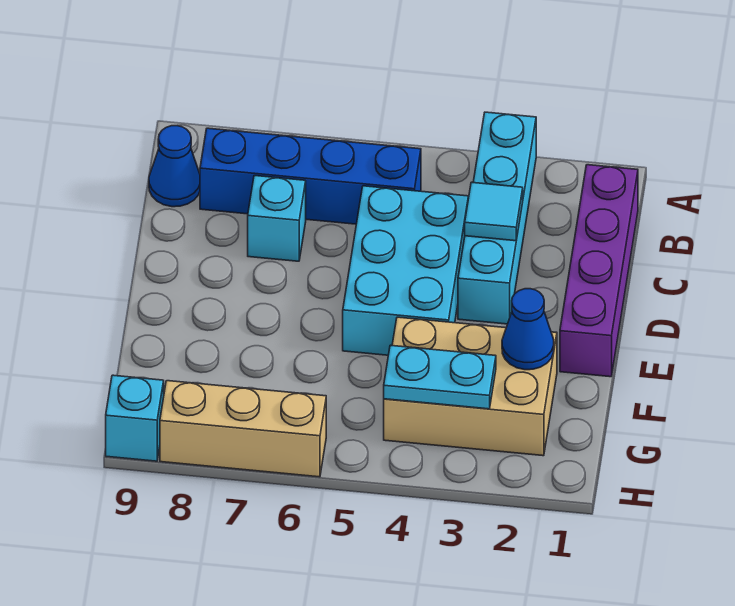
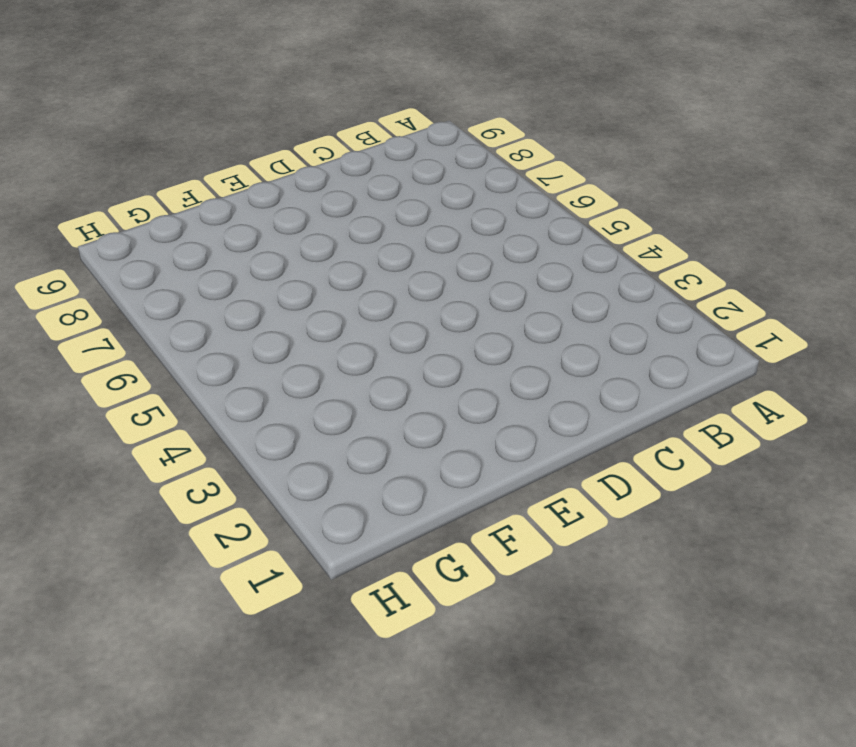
none -> cyan brick A3:D3 level 1
none -> purple brick B1:E1 level 1
none -> blue brick B5:B8 level 1

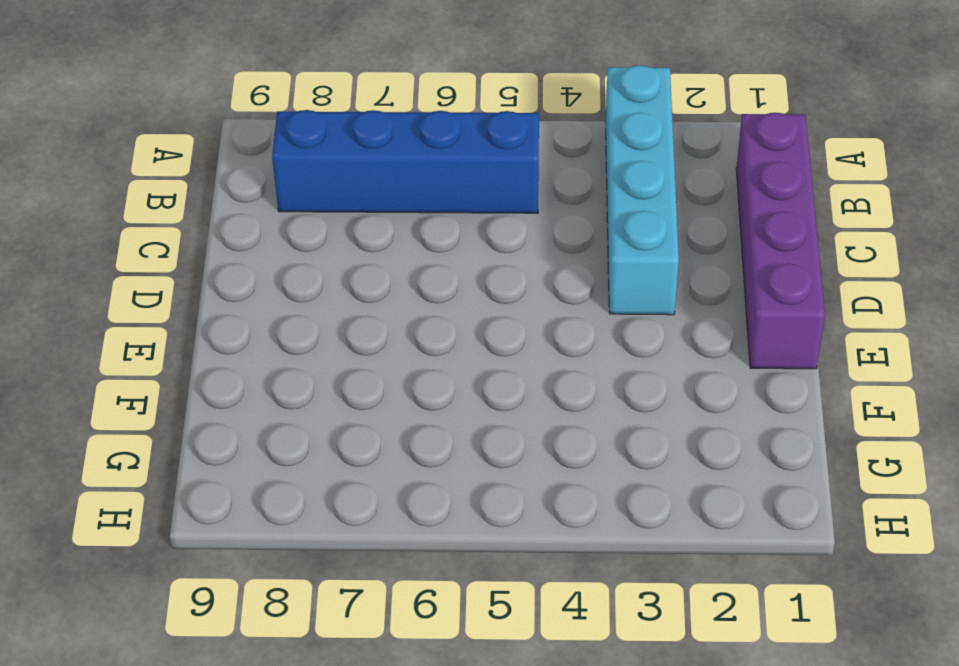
none -> blue cone B9 level 1
none -> cyan brick C4:E5 level 1
none -> cyan brick C7 level 1

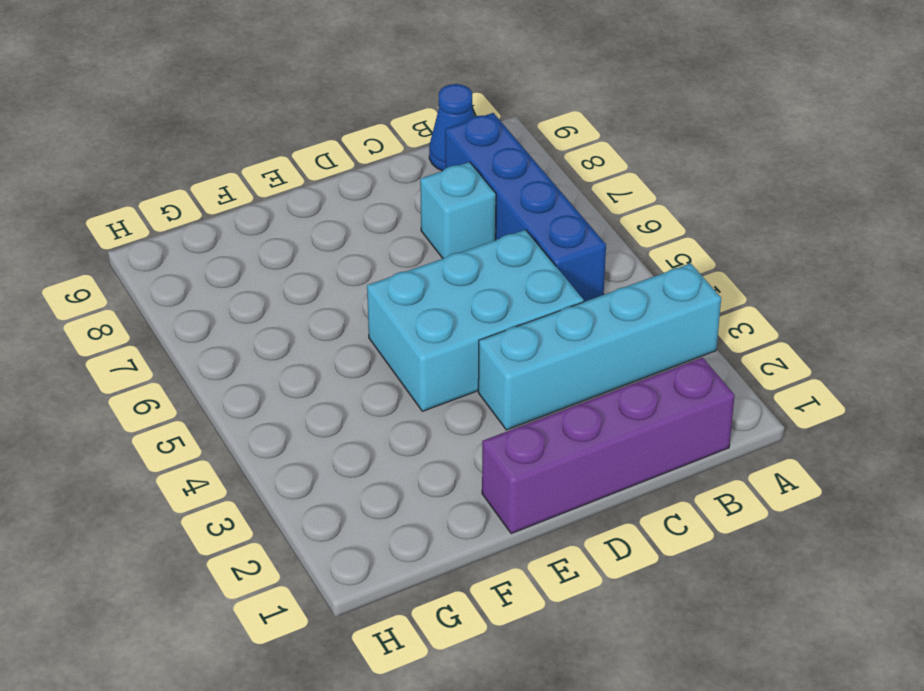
none -> tan brick F2:G4 level 1
none -> tan brick H6:H8 level 1
none -> cyan brick H9 level 1

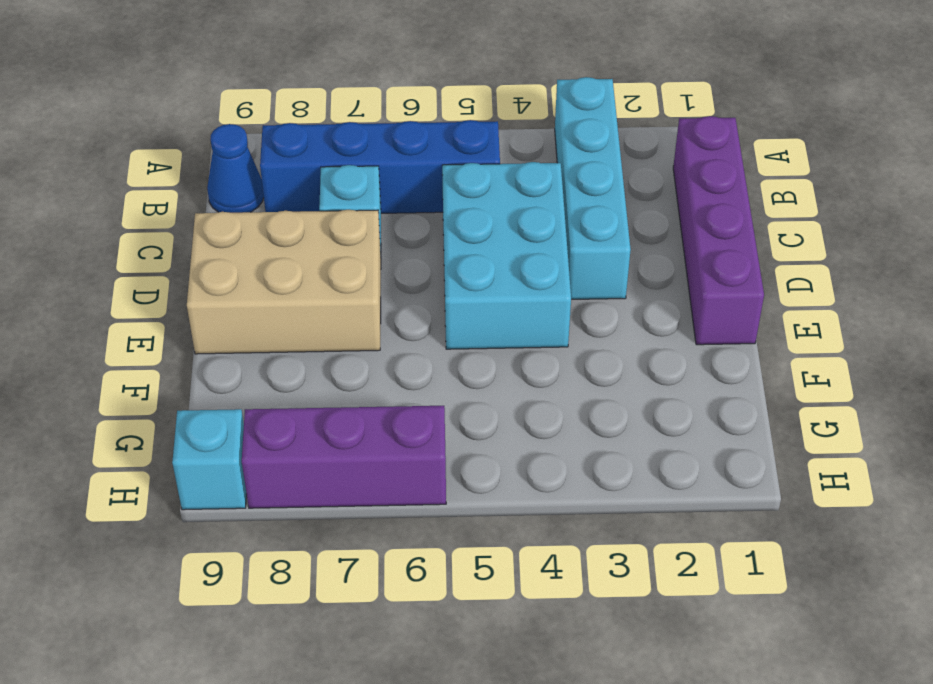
tan brick D7:E9 level 1 -> tan brick F2:G4 level 1
purple brick H6:H8 level 1 -> tan brick H6:H8 level 1
none -> cyan tile C3 level 2
none -> blue cone F2 level 2
none -> cyan plate G3:G4 level 2

